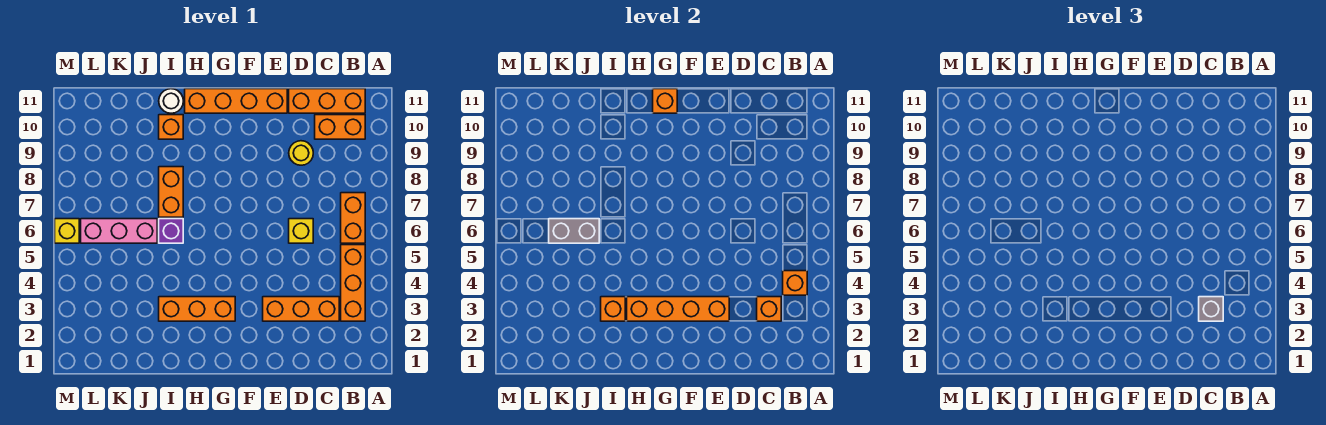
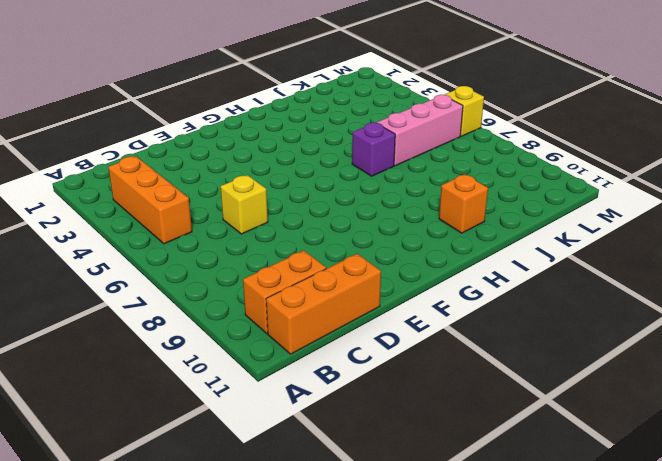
none -> orange brick B6:B7 level 1
none -> orange brick C3:E3 level 1
none -> yellow round brick D9 level 1

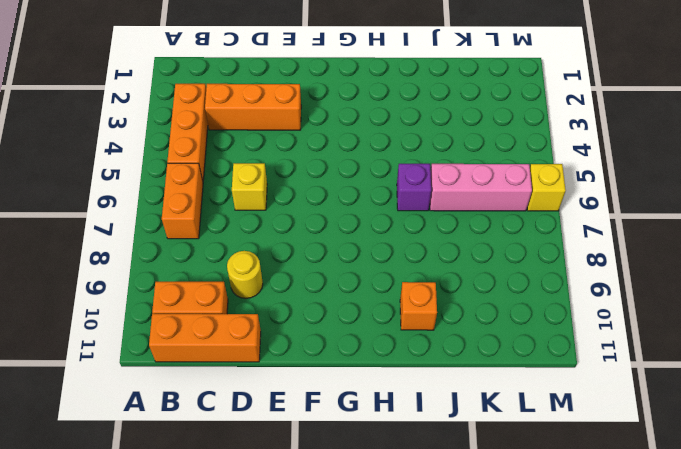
none -> orange brick E11:H11 level 1
none -> orange brick G3:I3 level 1
none -> orange brick I7:I8 level 1

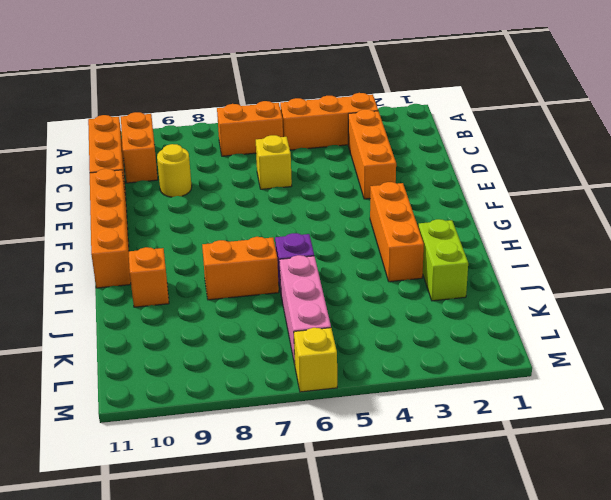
lime brick I2:J2 level 1 -> none
none -> white round brick I11 level 1
none -> orange brick B4 level 2
none -> orange brick C3 level 2

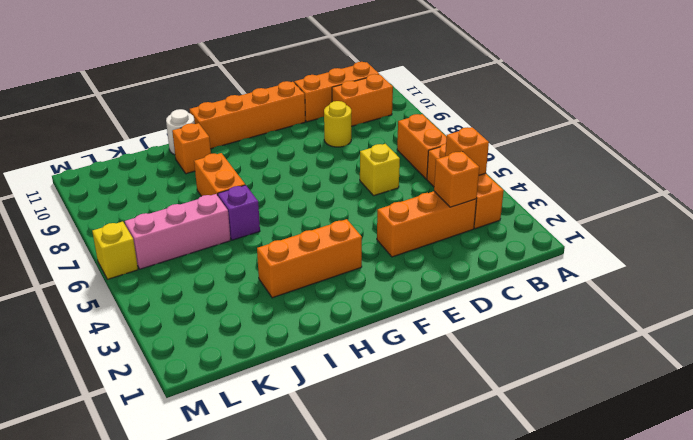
none -> orange brick E3:H3 level 2
none -> orange brick G11 level 2
none -> orange brick I3 level 2

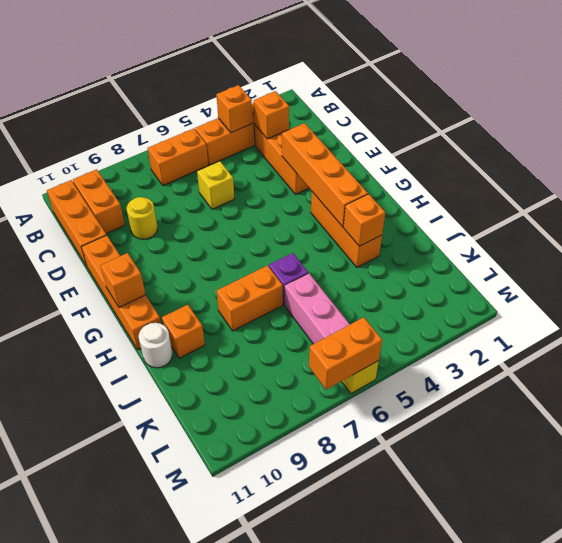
orange brick M6:M7 level 2 -> none
none -> grey brick J6:K6 level 2
none -> grey brick C3 level 3

